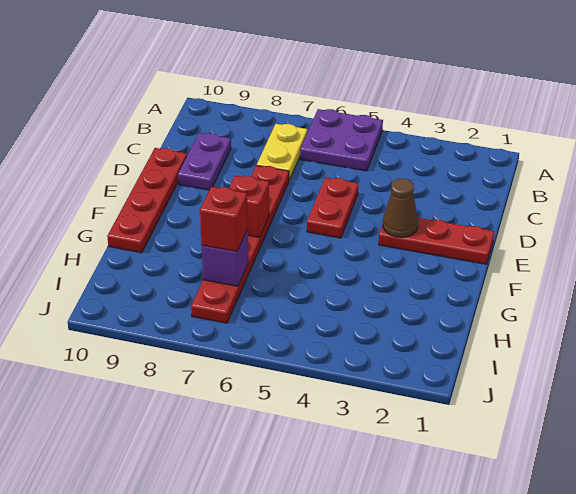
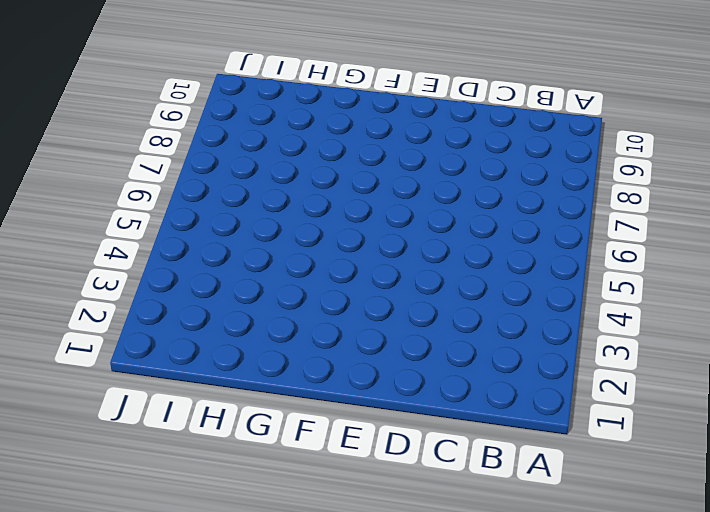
none -> purple plate A5:B6 level 1
none -> yellow plate B7:C7 level 1

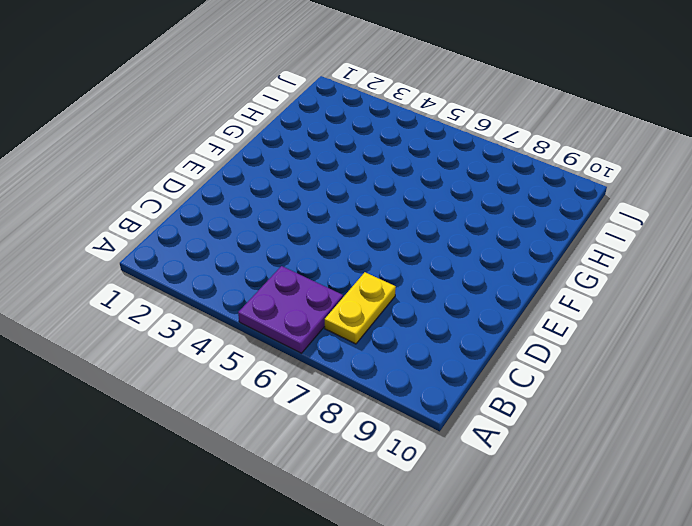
none -> purple plate C9:D9 level 1
none -> red plate D5:E5 level 1

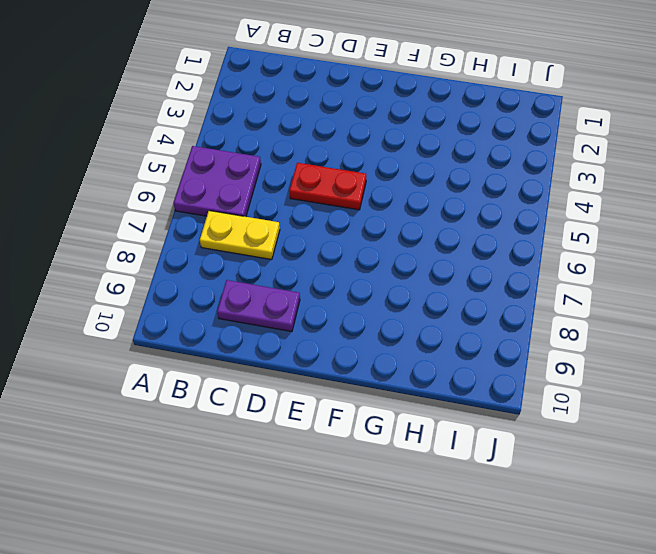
none -> red plate D7:I7 level 1
none -> red plate D10:G10 level 1

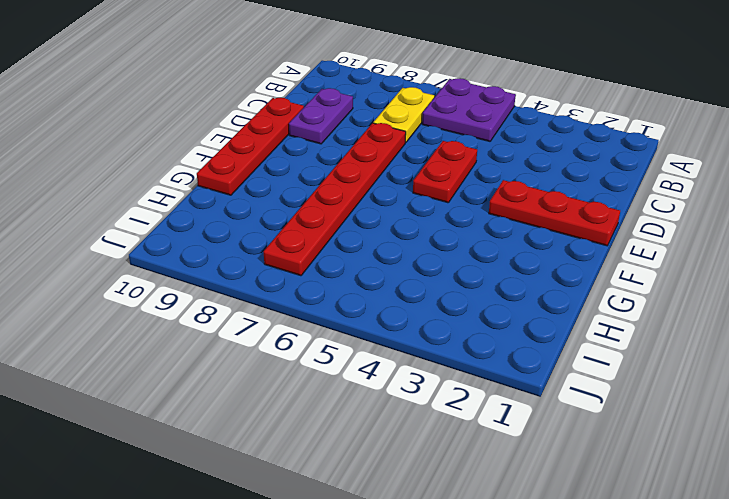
none -> brown cone E3 level 2
none -> red brick F7 level 2

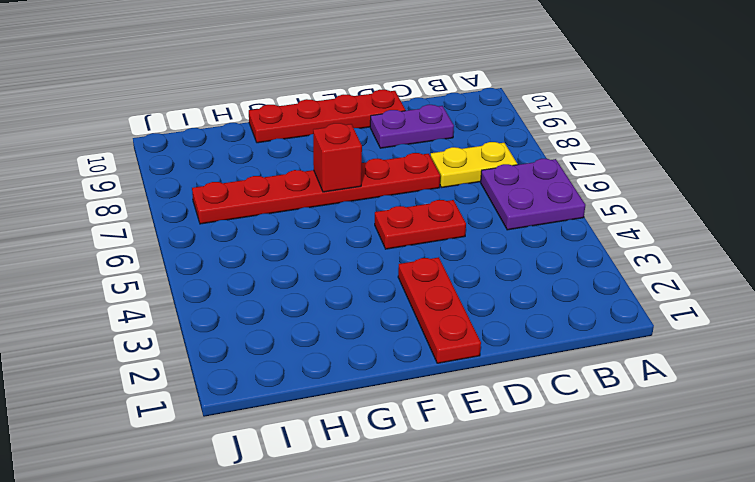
none -> brown cone E3 level 2
none -> purple brick H7 level 2

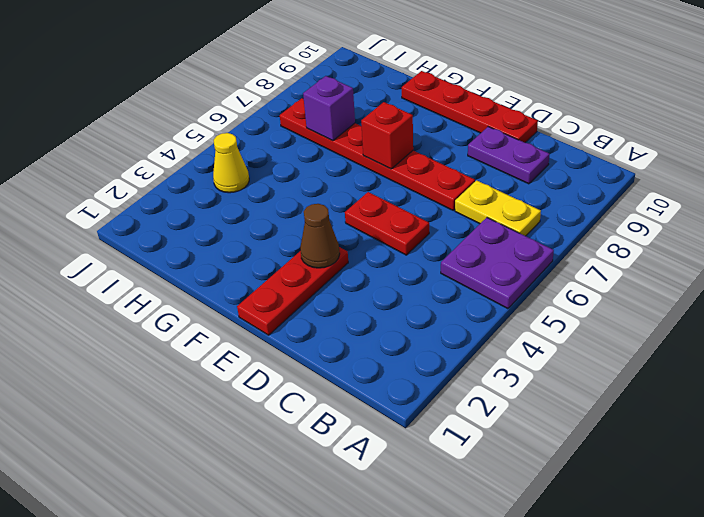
yellow cone I4 level 1 -> none
none -> red brick H7 level 3

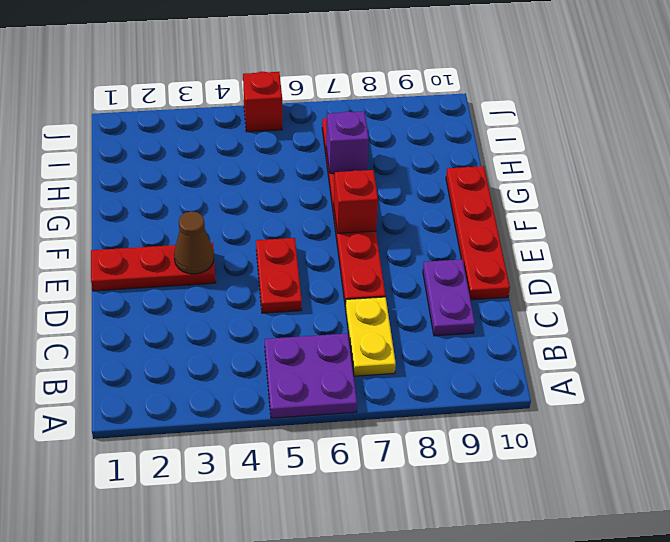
red brick J5 level 1 -> red brick H7 level 3

